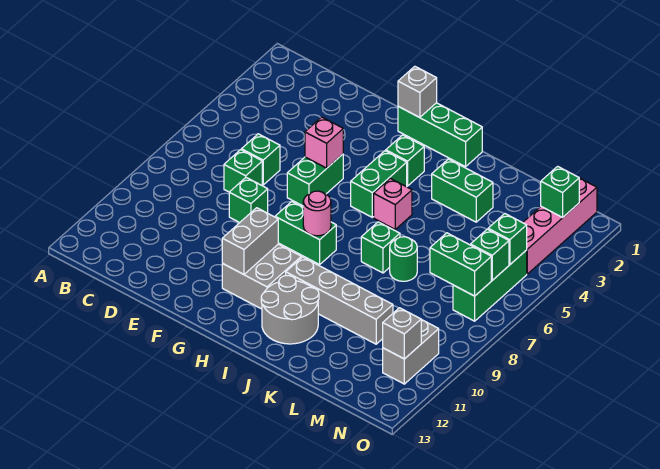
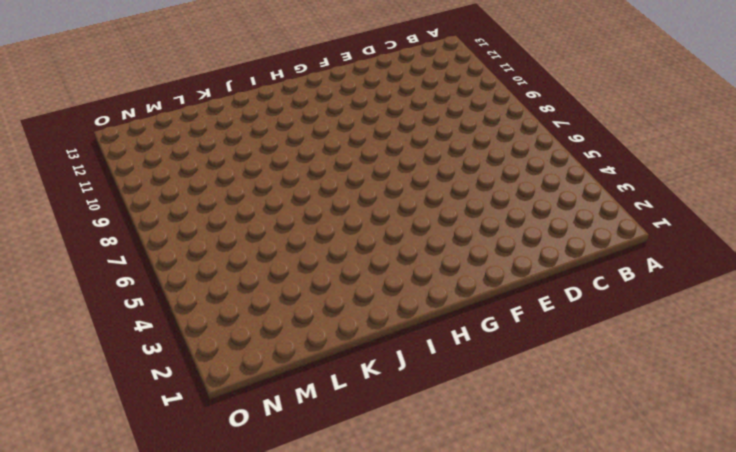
none -> green brick D6 level 1
none -> green brick D7 level 1
none -> green brick E8 level 1

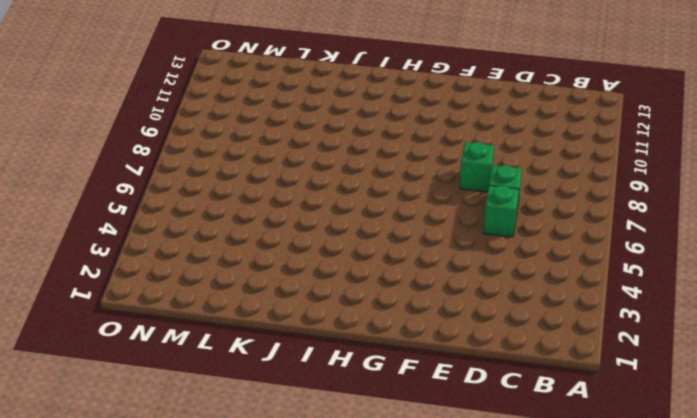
none -> green brick F5:F6 level 1
none -> green brick G1:I1 level 1
none -> green brick G8:H8 level 1

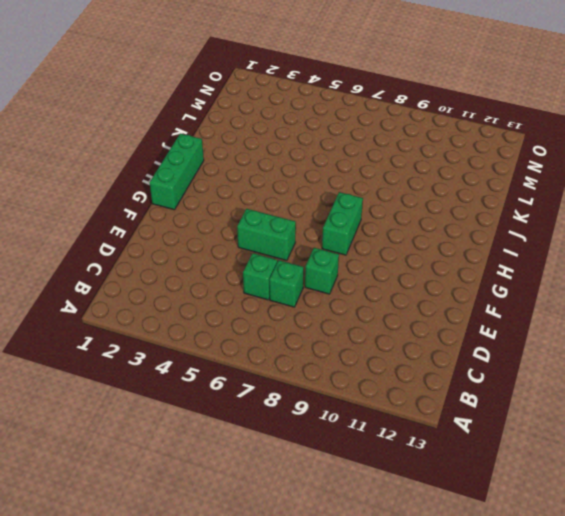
none -> grey brick G10:H11 level 1
none -> green brick H3 level 1
none -> green brick H4:H5 level 1

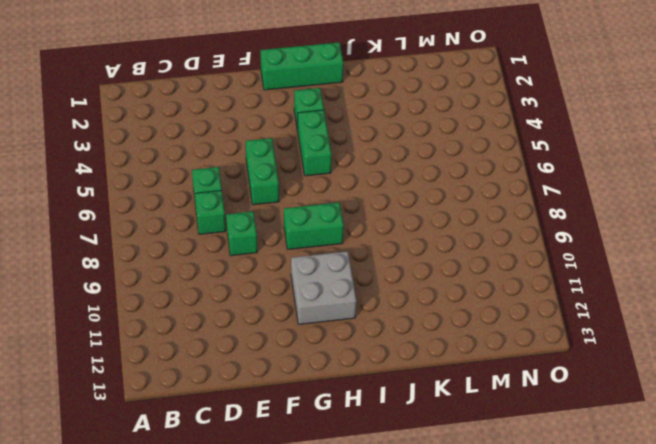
none -> pink brick I5 level 1
none -> grey brick I10:L10 level 1
none -> grey round brick I11:J12 level 1

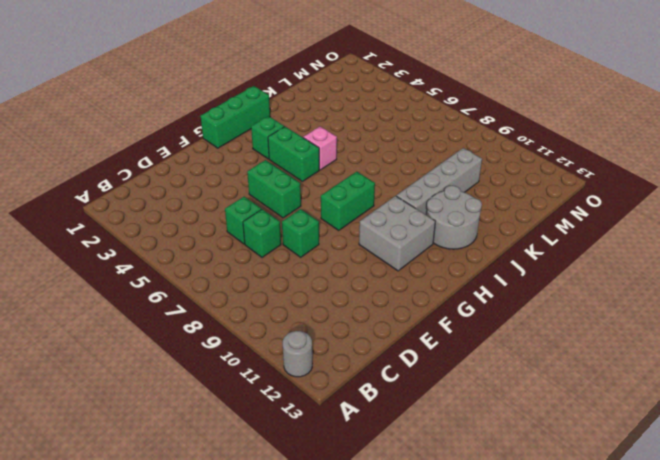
grey round brick A12 level 1 -> none
none -> green brick J3:K3 level 1
none -> green brick J7 level 1
none -> green round brick K7 level 1

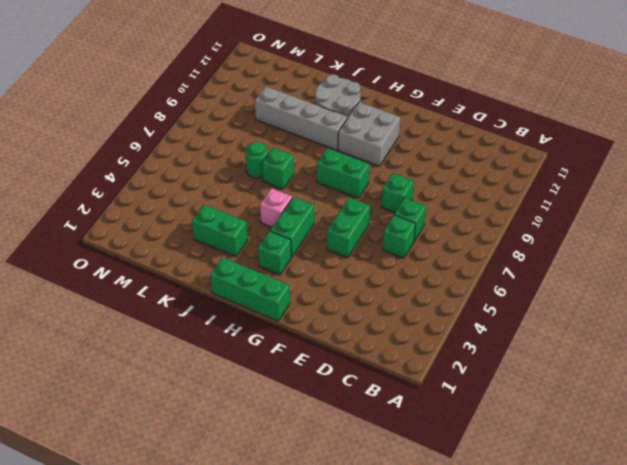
none -> pink brick N1:N4 level 1
none -> green brick N5:N7 level 1
none -> grey brick N10:N11 level 1

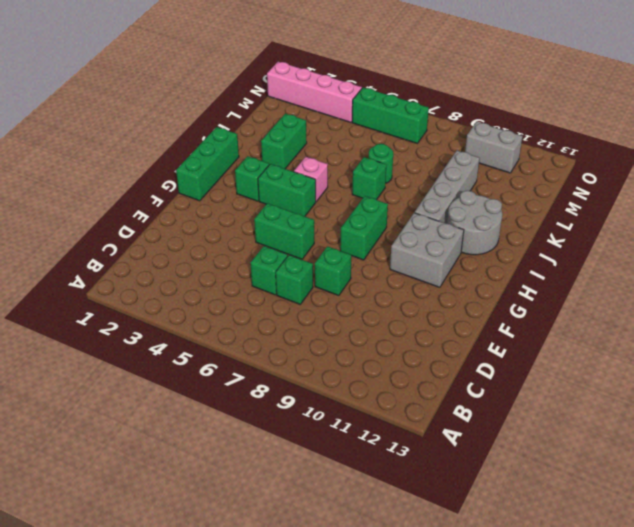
none -> pink brick F5 level 2
none -> grey brick G1 level 2
none -> grey brick G10:G11 level 2

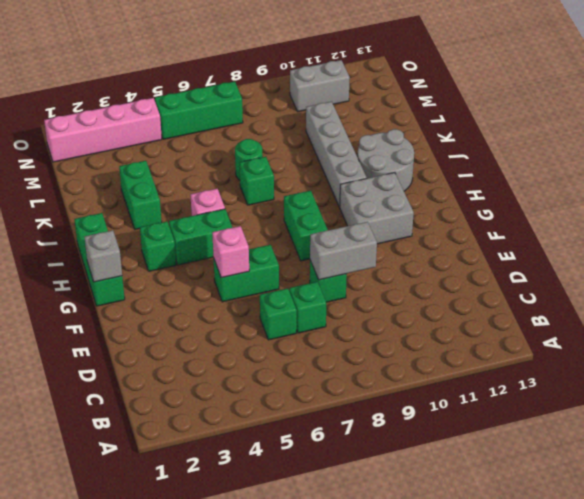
grey brick E8:E9 level 2 -> grey brick G10:G11 level 2
none -> pink round brick H8 level 2
none -> green brick M7:N7 level 2
none -> green brick N2 level 2

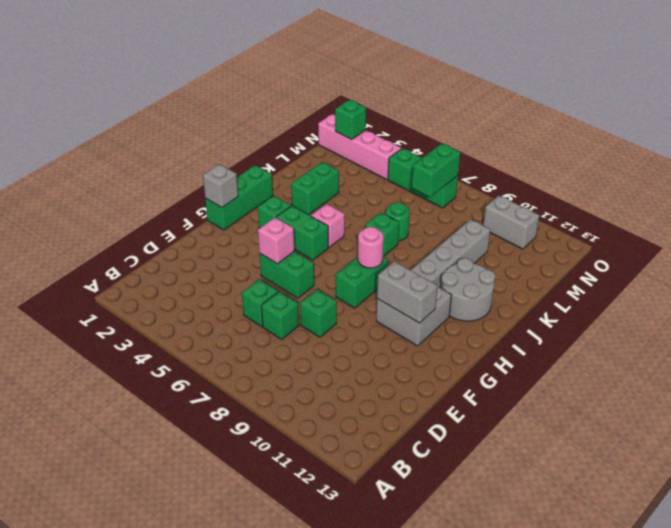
none -> green brick N5 level 2
none -> green brick N6 level 2
none -> grey brick N11 level 2

